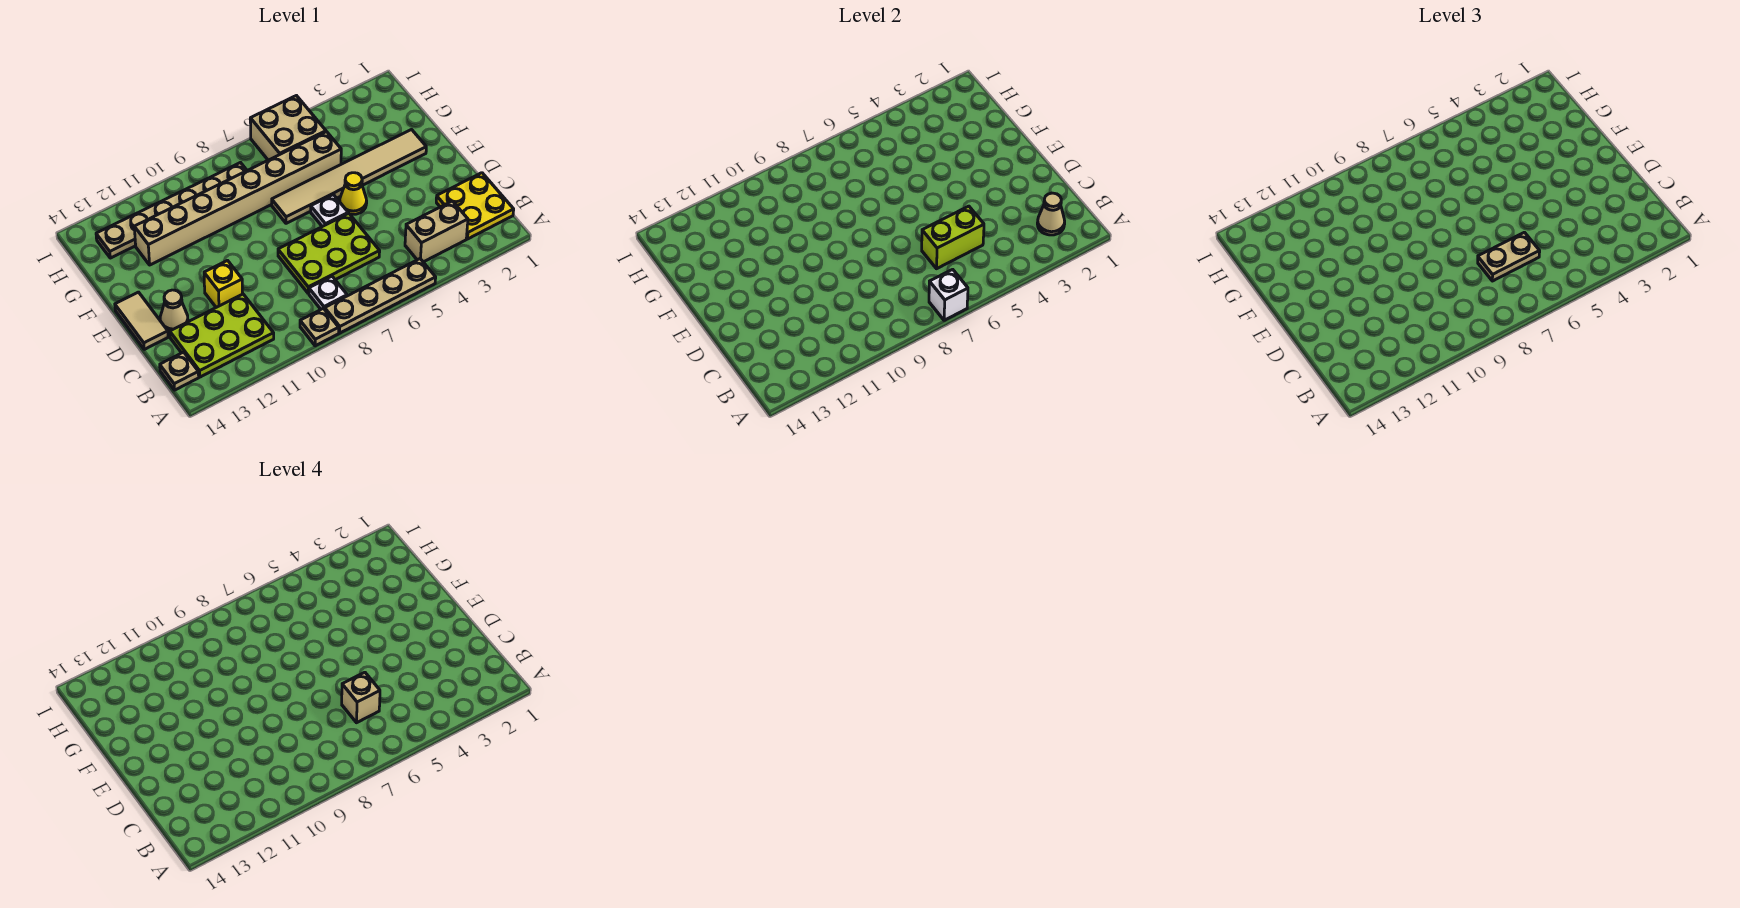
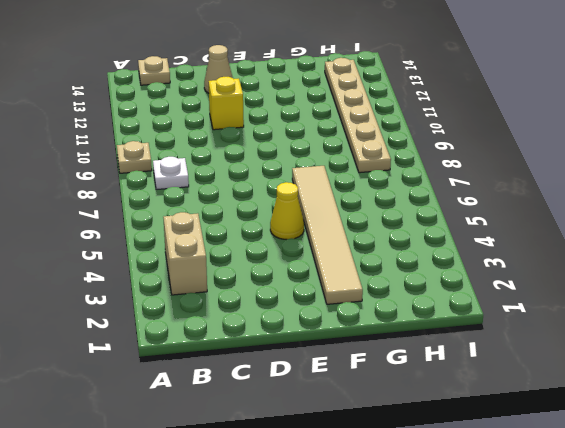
none -> tan plate A5:A8 level 1
none -> yellow plate B1:C2 level 1
none -> lime plate B11:C13 level 1

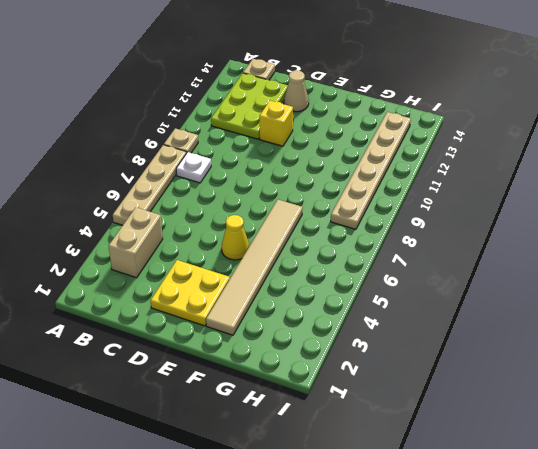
yellow plate D2:E3 level 1 -> yellow plate B1:C2 level 1
none -> lime plate C6:D8 level 1
none -> tan tile D14:E14 level 1
none -> white plate E6 level 1

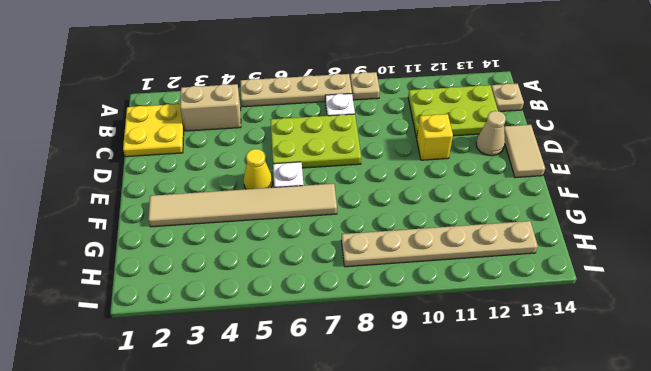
none -> tan brick G5:G12 level 1
none -> tan brick H5:I6 level 1
none -> white brick A7 level 2

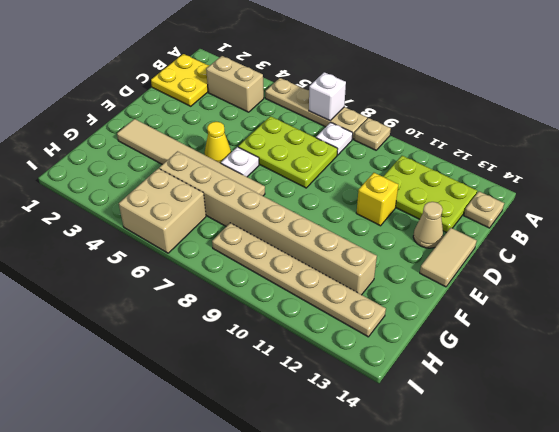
none -> tan cone B2 level 2
none -> lime brick C5:C6 level 2
none -> tan plate C6:C7 level 3

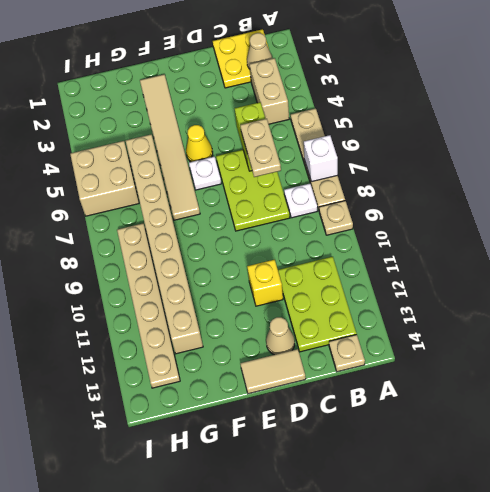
none -> tan brick C6 level 4

